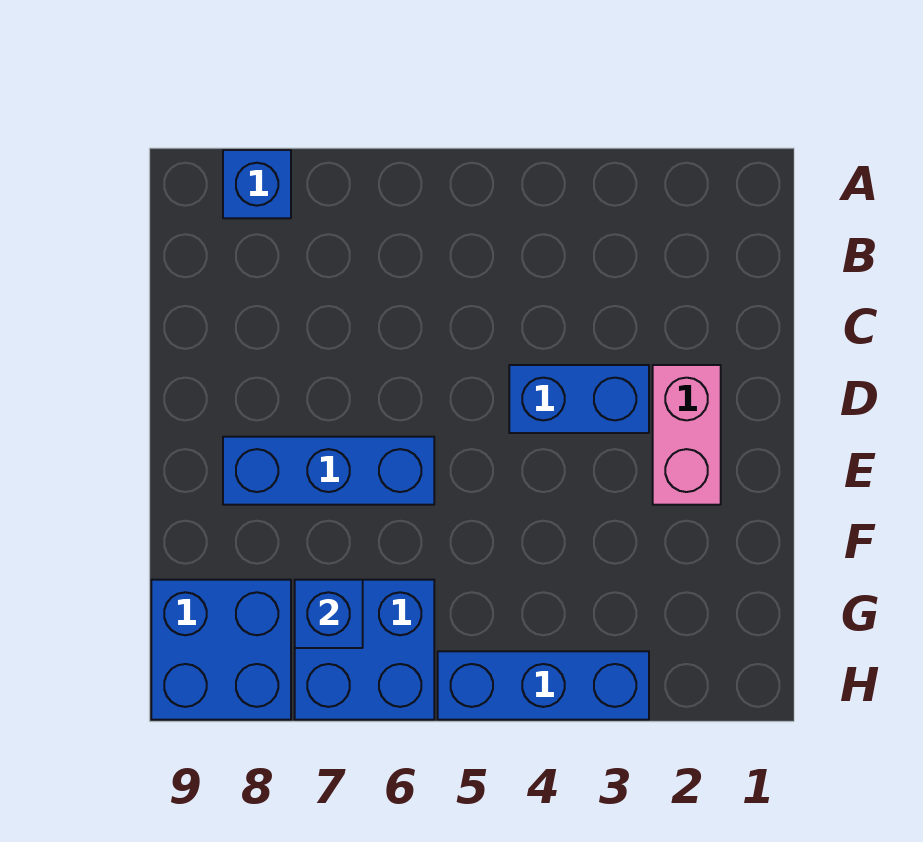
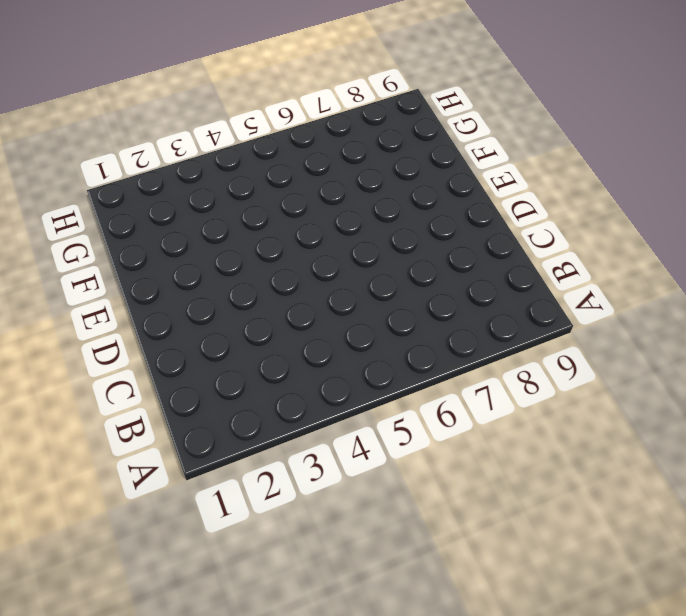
none -> blue brick A8 level 1
none -> pink brick D2:E2 level 1

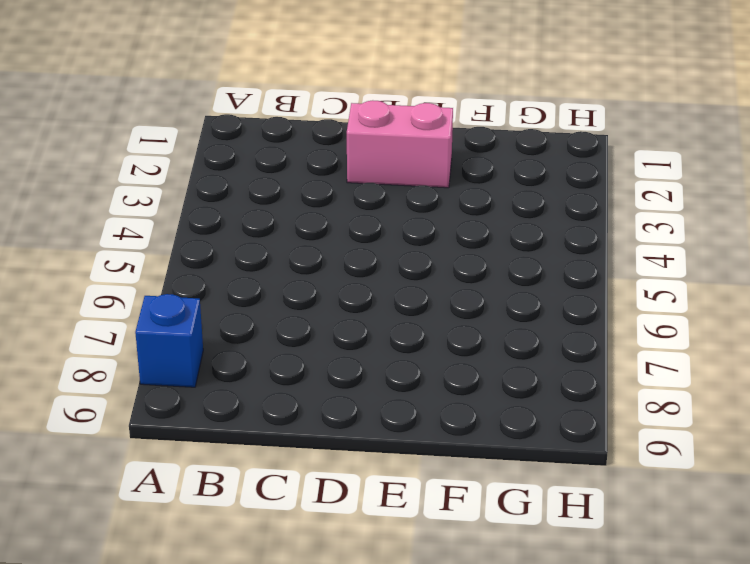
none -> blue brick D3:D4 level 1
none -> blue brick E6:E8 level 1

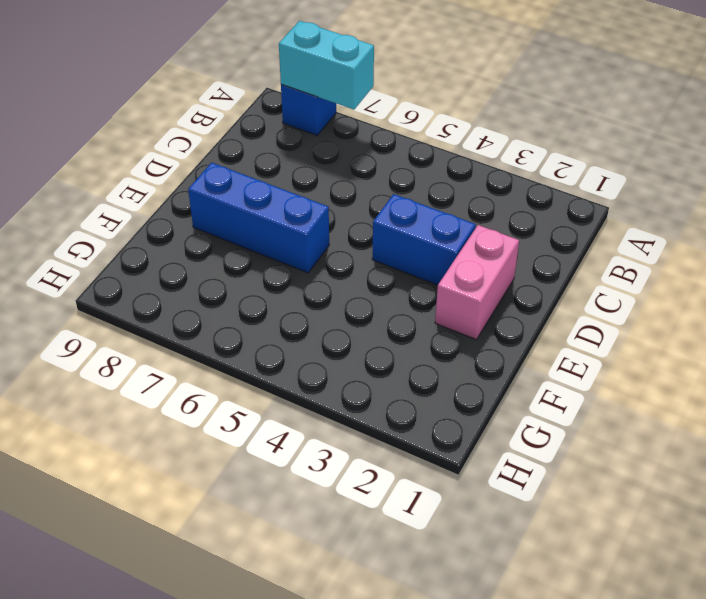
cyan brick A7:A8 level 2 -> none
none -> blue brick G6:H7 level 1
none -> blue brick G8:H9 level 1

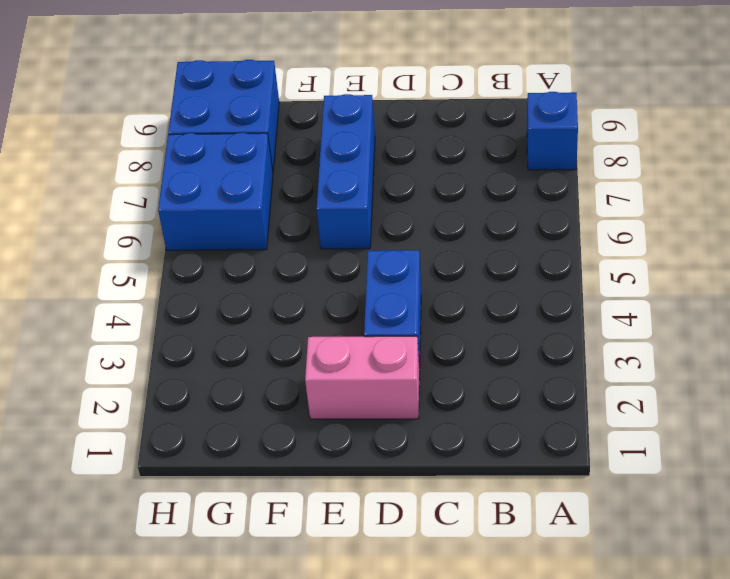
none -> blue brick H3:H5 level 1
none -> blue brick G7 level 2

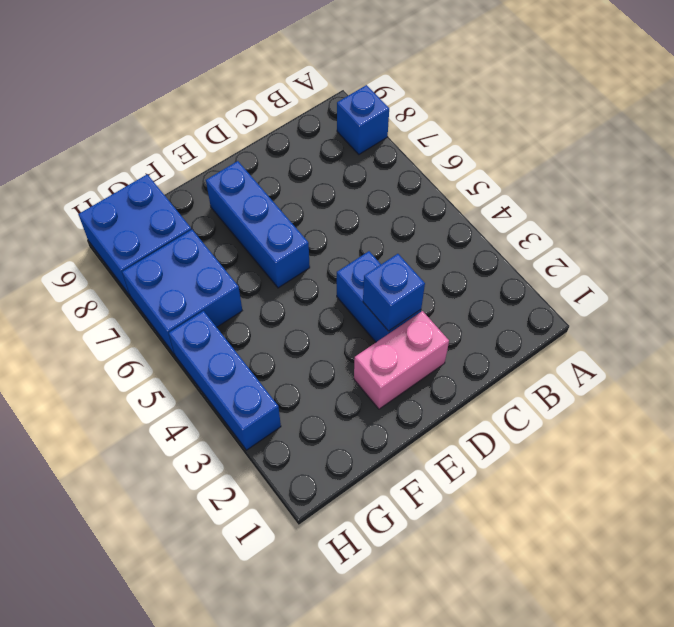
blue brick D3 level 2 -> blue brick G7 level 2

